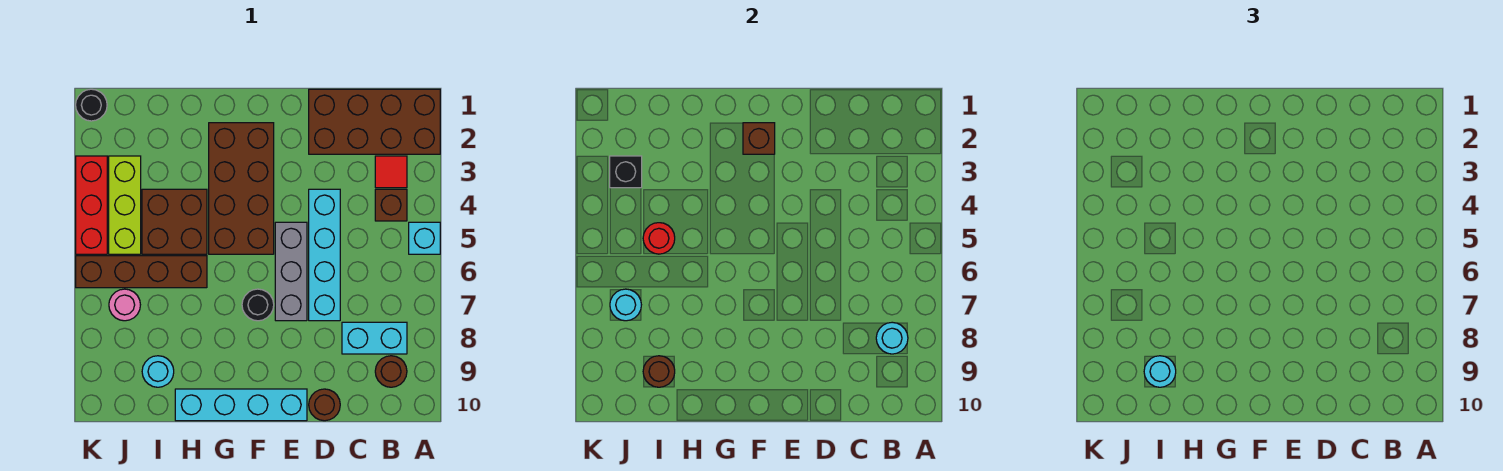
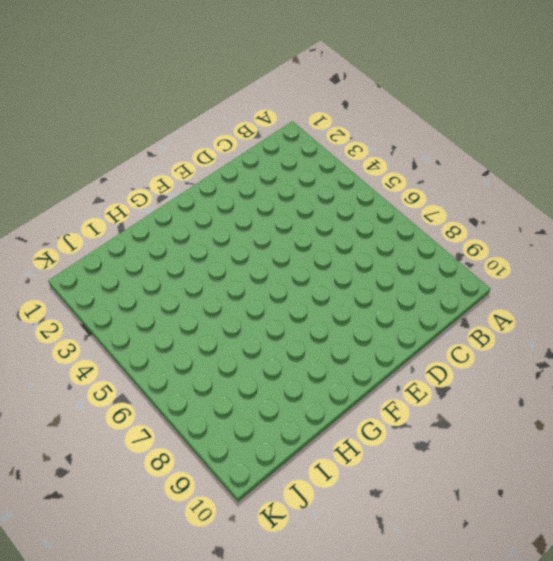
none -> brown brick A1:D2 level 1
none -> cyan brick A5 level 1
none -> red tile B3 level 1

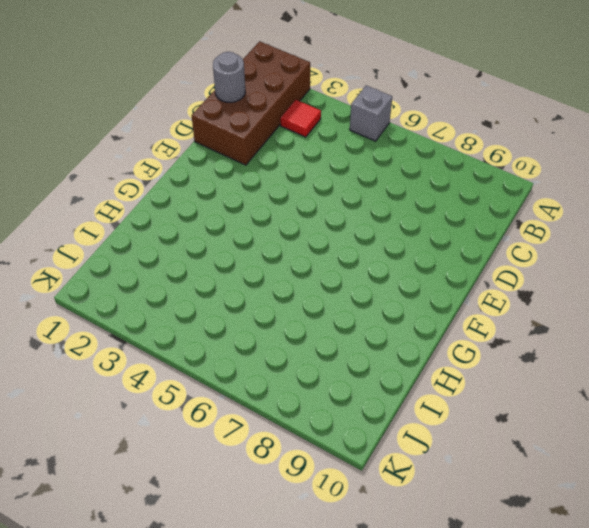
grey brick A5 level 1 -> cyan brick A5 level 1
grey round brick C1 level 2 -> none
none -> brown brick B4 level 1
none -> cyan brick B8:C8 level 1
none -> brown round brick B9 level 1

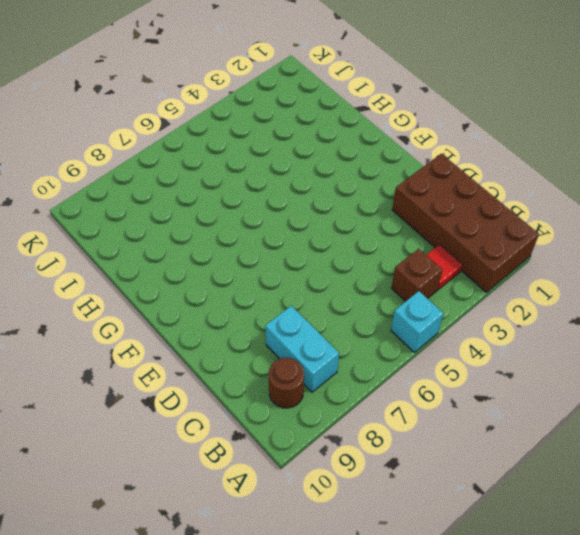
none -> cyan brick D4:D7 level 1
none -> brown round brick D10 level 1
none -> grey brick E5:E7 level 1

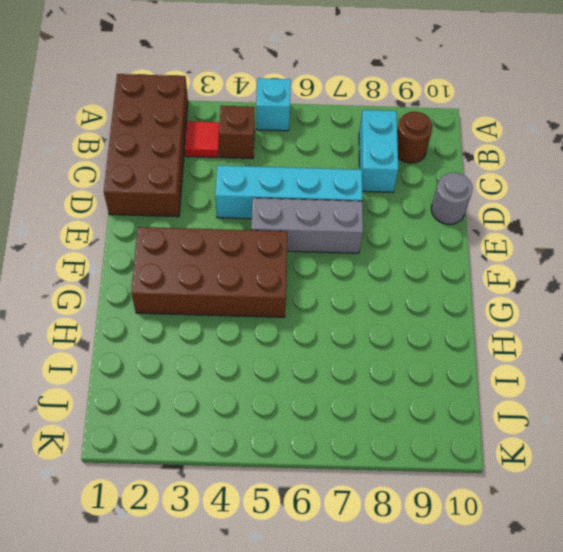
grey round brick D10 level 1 -> brown round brick D10 level 1
none -> cyan brick E10:H10 level 1
none -> black round brick F7 level 1
none -> brown brick H4:I5 level 1

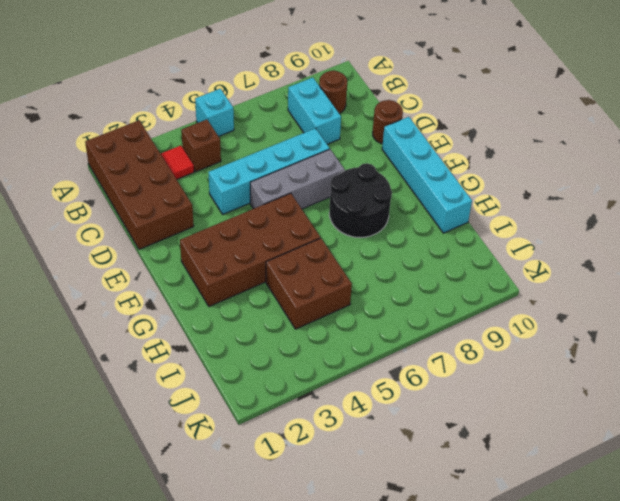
black round brick F7:G8 level 1 -> black round brick F7 level 1
none -> brown brick H6:K6 level 1
none -> cyan round brick I9 level 1
none -> lime brick J3:J5 level 1

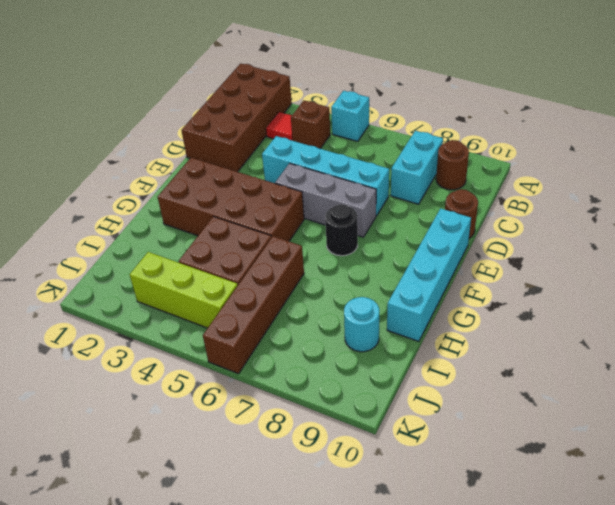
none -> pink round brick J7 level 1
none -> black round brick K1 level 1
none -> red brick K3:K5 level 1

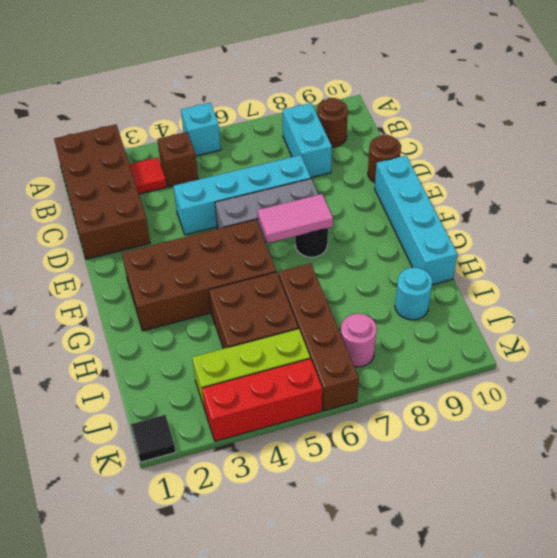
pink tile F6:F7 level 2 -> none
black tile K1 level 1 -> black round brick K1 level 1
none -> cyan round brick B8 level 2
none -> brown brick F2 level 2
none -> red round brick I5 level 2

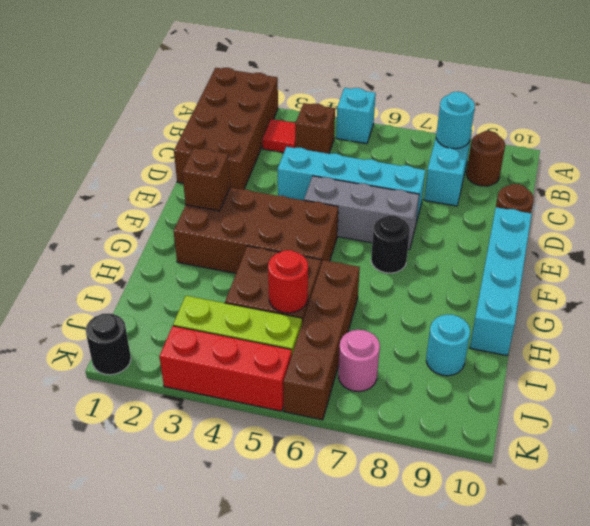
none -> brown round brick I9 level 2
none -> black brick J3 level 2
none -> cyan round brick J7 level 2

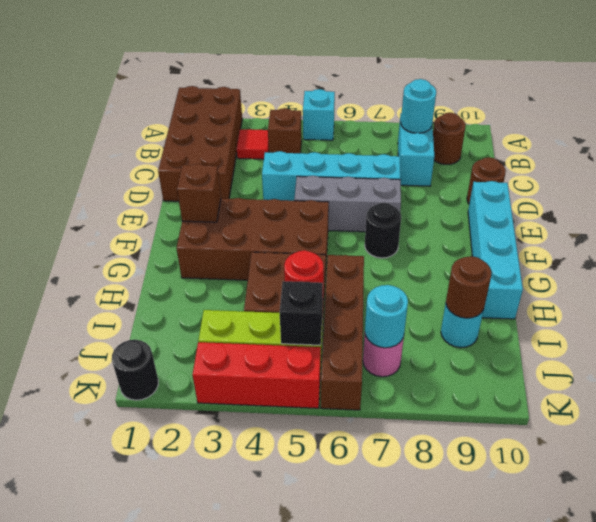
black brick J5 level 2 -> black brick J3 level 2
none -> cyan round brick I9 level 3

